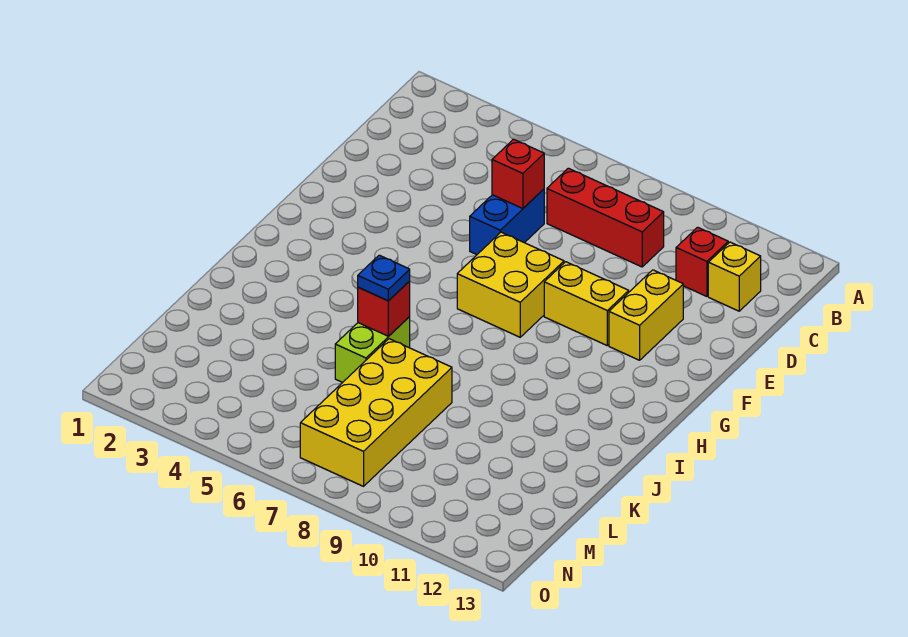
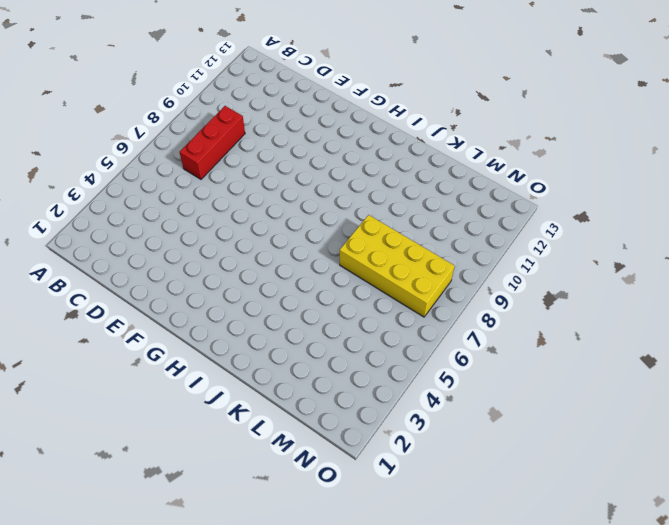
none -> red brick C11 level 1
none -> yellow brick C12 level 1
none -> blue brick D6:E6 level 1

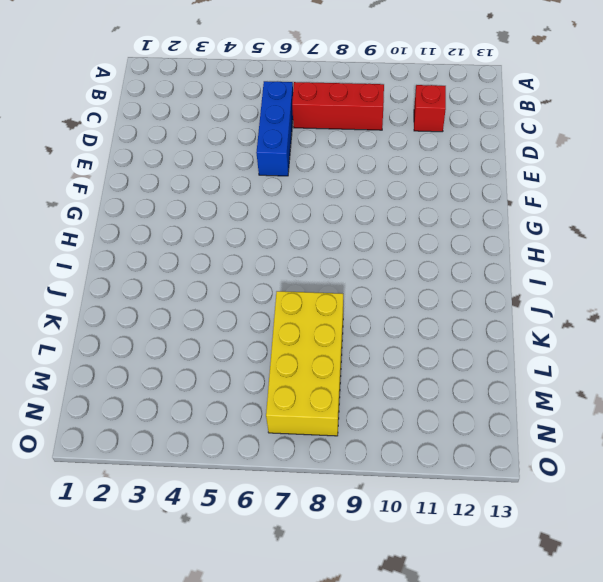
blue brick C6:E6 level 1 -> blue brick D6:E6 level 1
none -> yellow brick C12 level 1
none -> yellow brick E11:F11 level 1
none -> yellow brick F7:G8 level 1

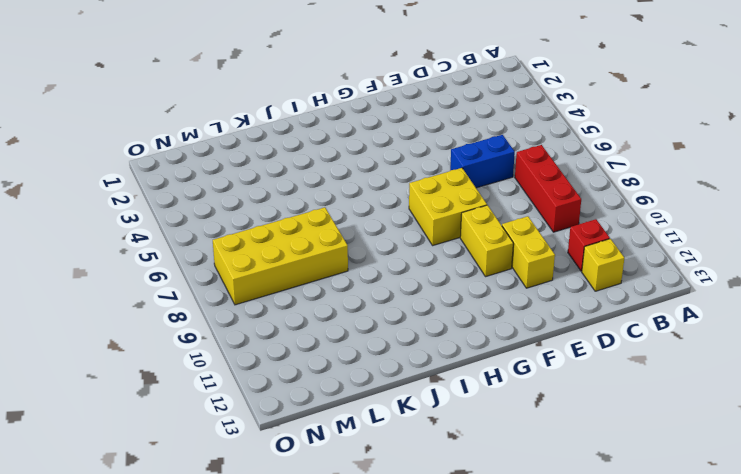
yellow brick E10:E11 level 1 -> yellow brick E11:F11 level 1
none -> lime brick J6:K6 level 1
none -> red brick D6 level 2
none -> red brick J6 level 2

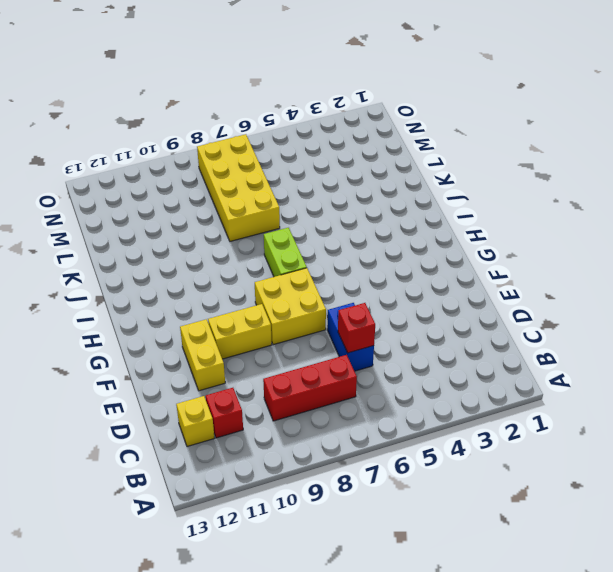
lime brick H7:I7 level 1 -> lime brick J6:K6 level 1
none -> red brick J6 level 2
none -> blue plate J6 level 3

